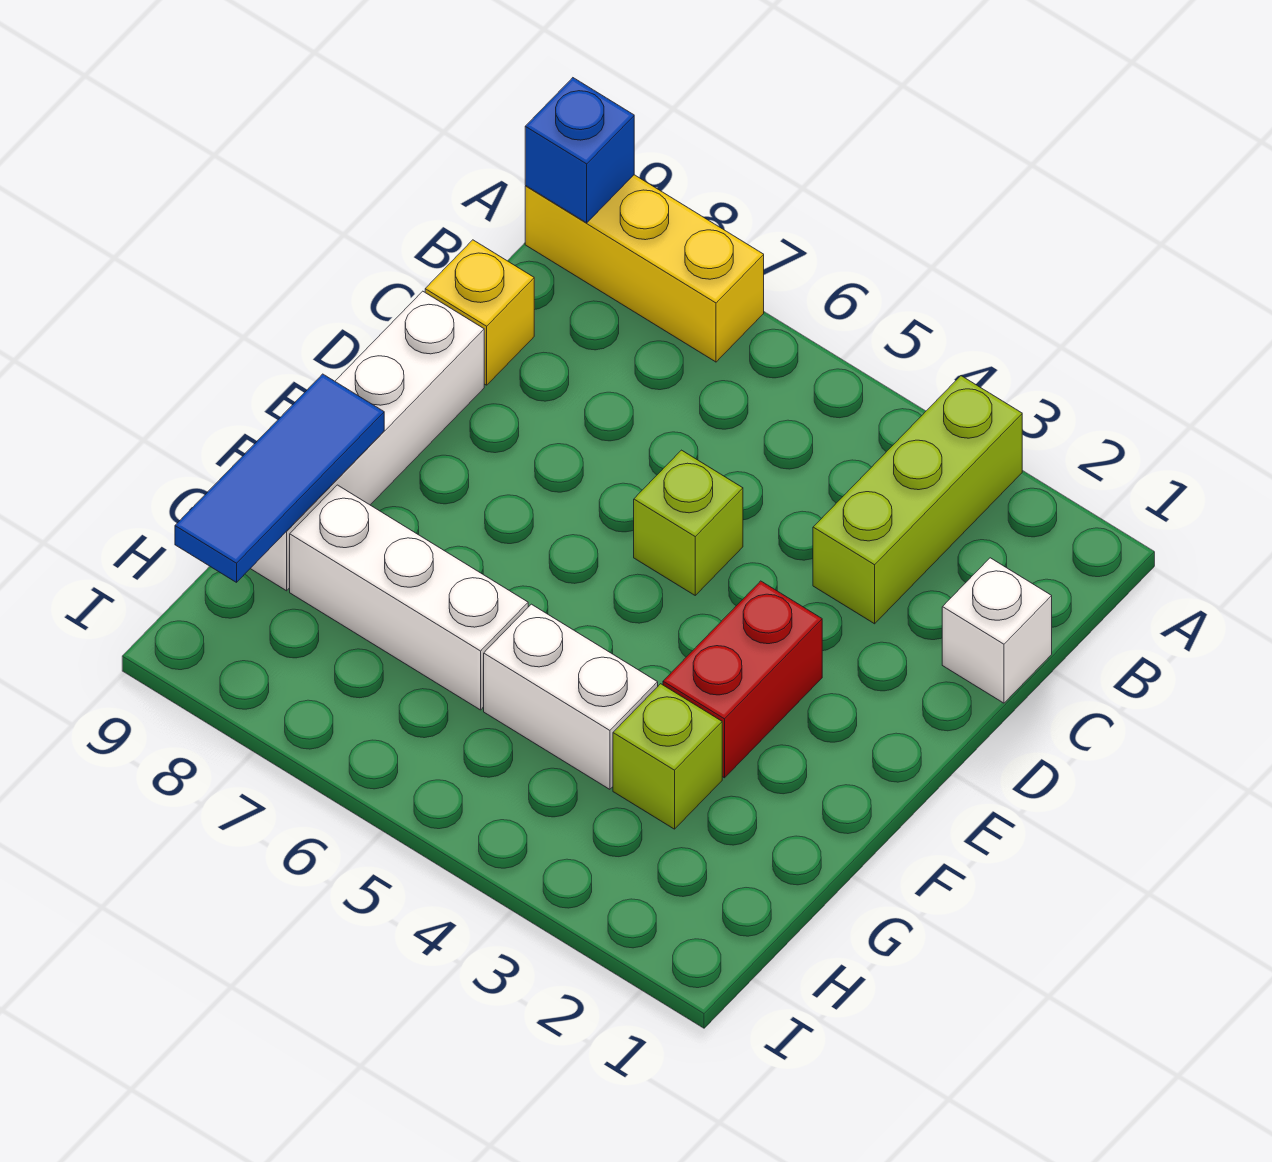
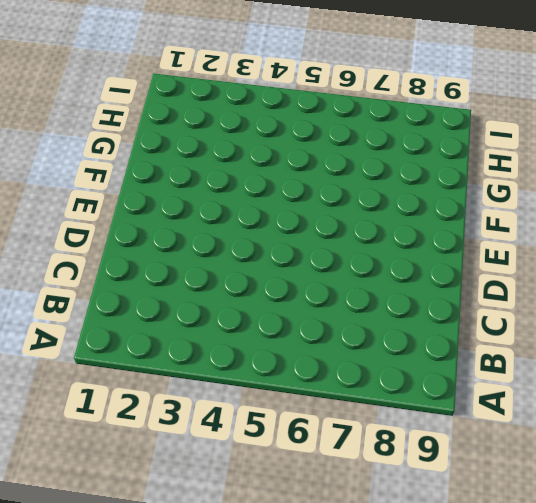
none -> lime brick A3:C3 level 1
none -> yellow brick A7:A9 level 1
none -> white brick C1 level 1

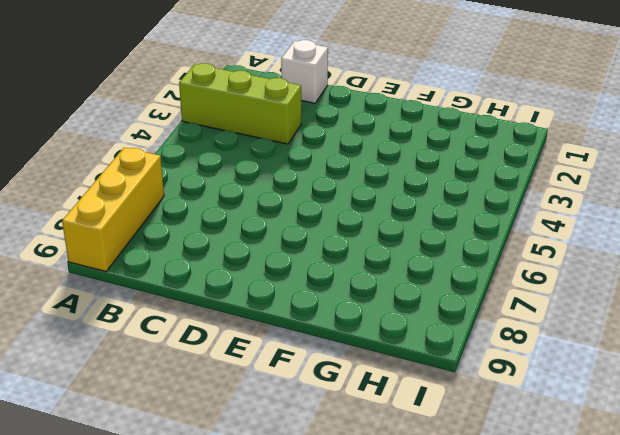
none -> yellow brick C9 level 1
none -> lime brick D5 level 1
none -> white brick D9:G9 level 1

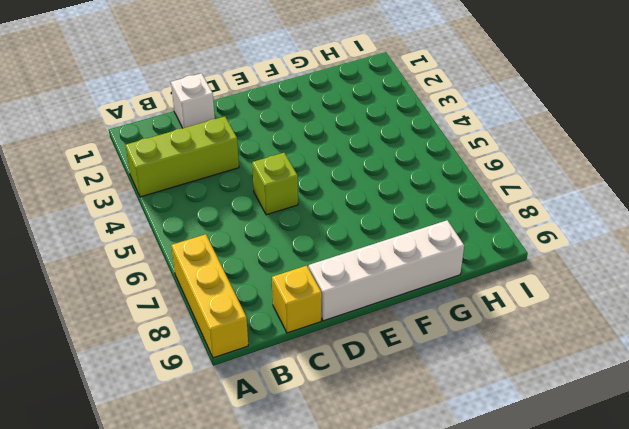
none -> red brick E3:F3 level 1
none -> lime brick G3 level 1
none -> white brick G4:G5 level 1

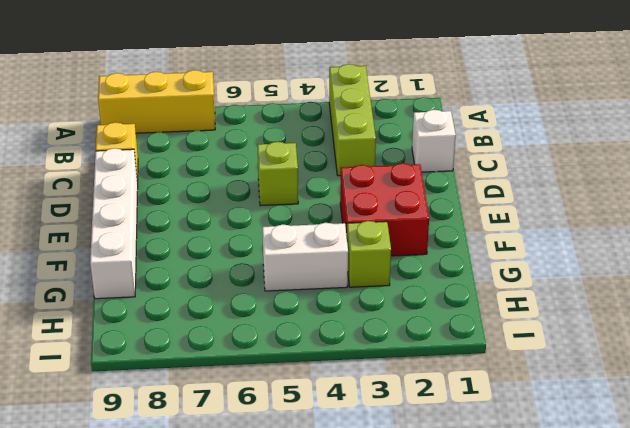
red brick E2:F3 level 1 -> red brick E3:F3 level 1
none -> white brick G6:G8 level 1
none -> blue brick A9 level 2
none -> blue tile F9:H9 level 2

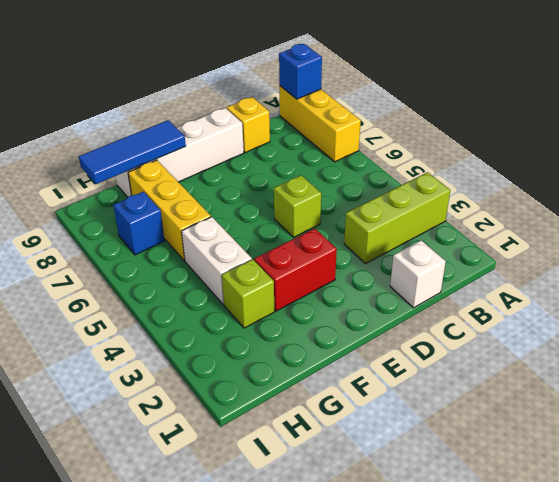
yellow brick G6:G8 level 1 -> white brick G6:G8 level 1
blue brick H7 level 1 -> none

